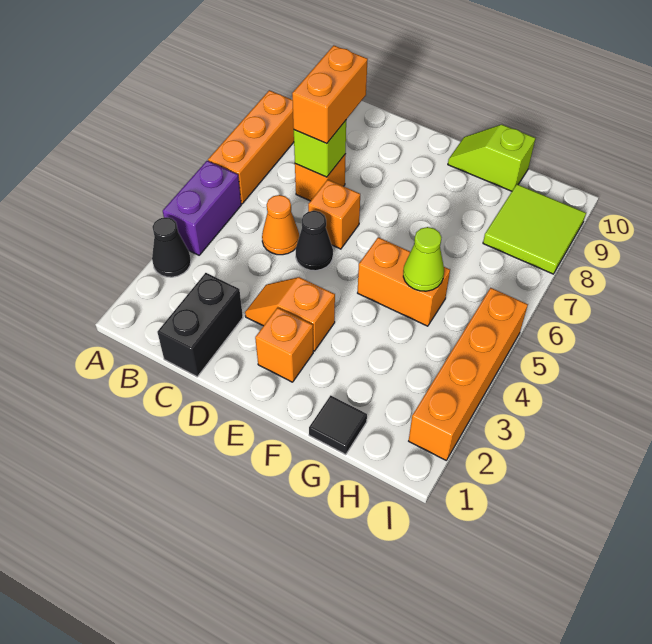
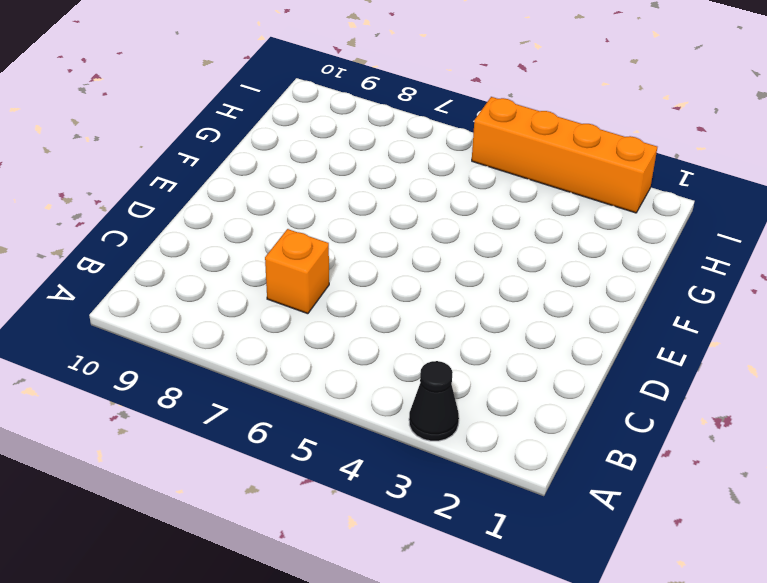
none -> purple brick A4:A5 level 1
none -> orange brick A6:A8 level 1
none -> black brick C1:C2 level 1

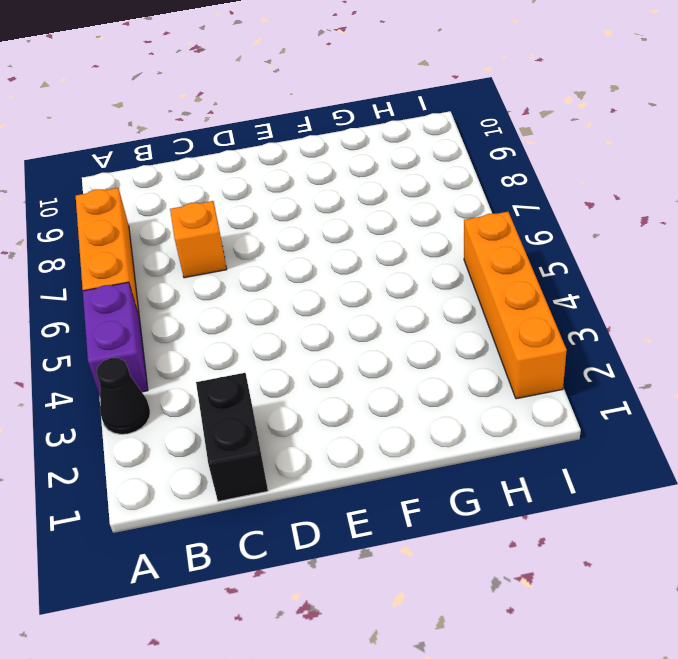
none -> orange cone C5 level 1
none -> orange slope D3:E3 level 1 top E
none -> black cone D5 level 1

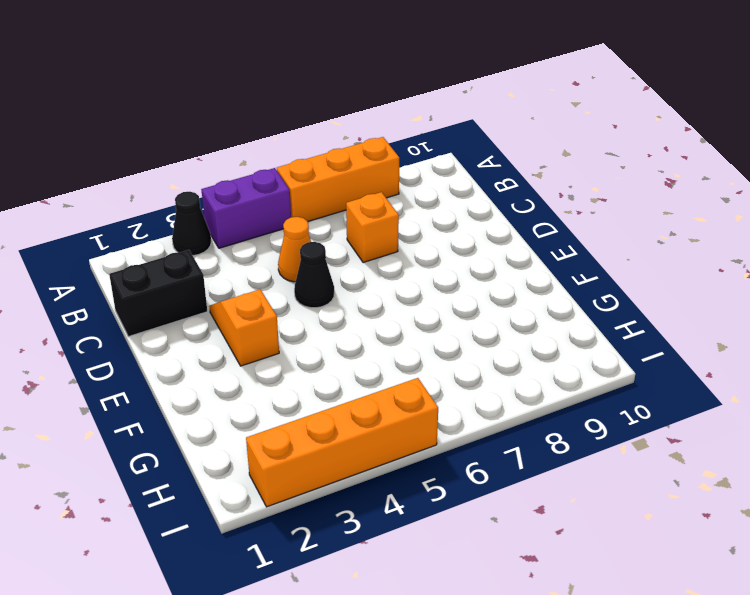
none -> orange brick D6 level 1
none -> orange brick E2 level 1
none -> orange brick F5:G5 level 1

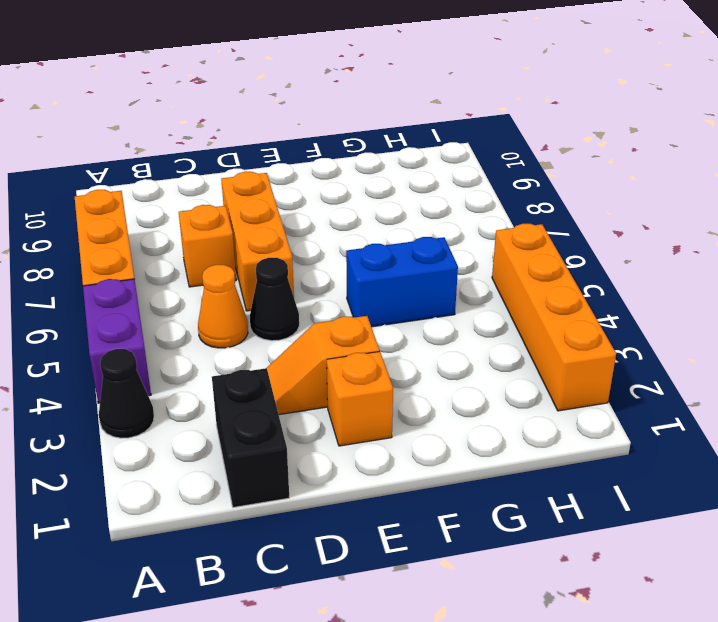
orange brick D6:D8 level 1 -> orange brick D6 level 1
blue brick F5:G5 level 1 -> orange brick F5:G5 level 1
none -> lime slope F10:G10 level 1 top G
none -> black tile G1 level 1
none -> lime tile H8:I9 level 1

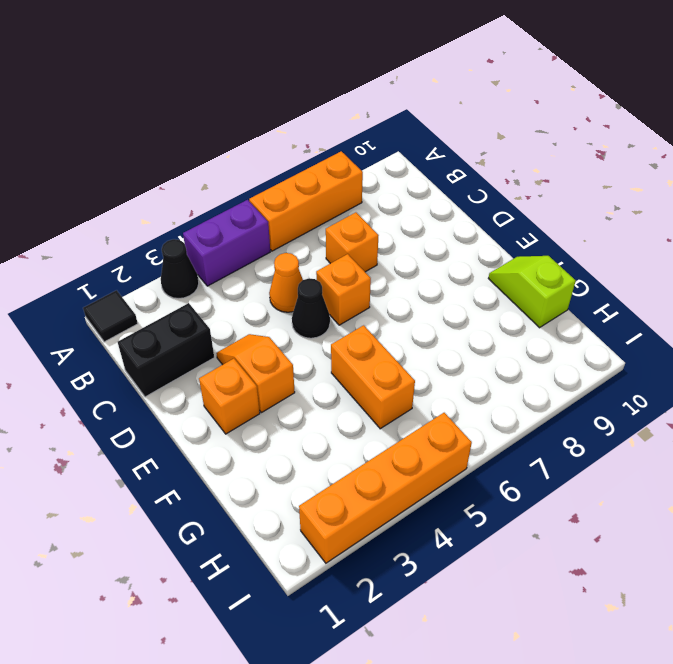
black tile A1 level 1 -> black tile G1 level 1
none -> lime tile H8:I9 level 1
none -> lime brick C7 level 2
none -> lime cone G5 level 2

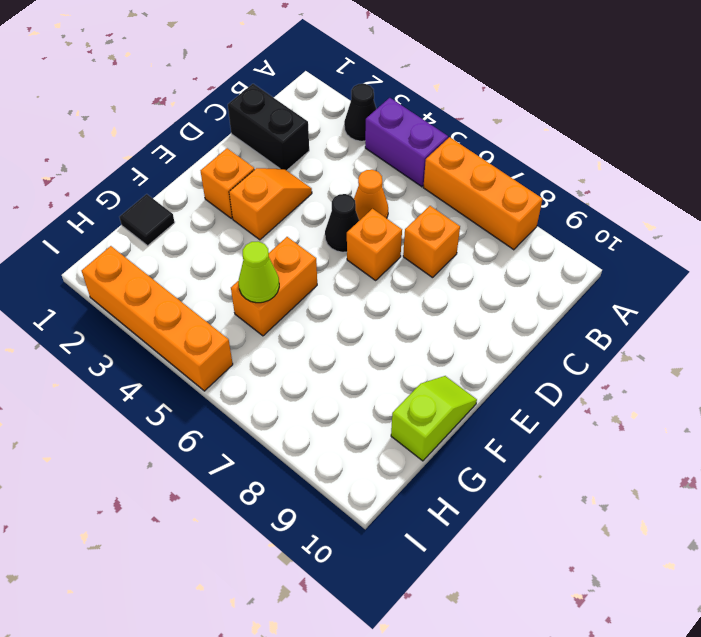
none -> lime tile H8:I9 level 1
none -> lime brick C7 level 2
none -> orange brick C7:C8 level 3

